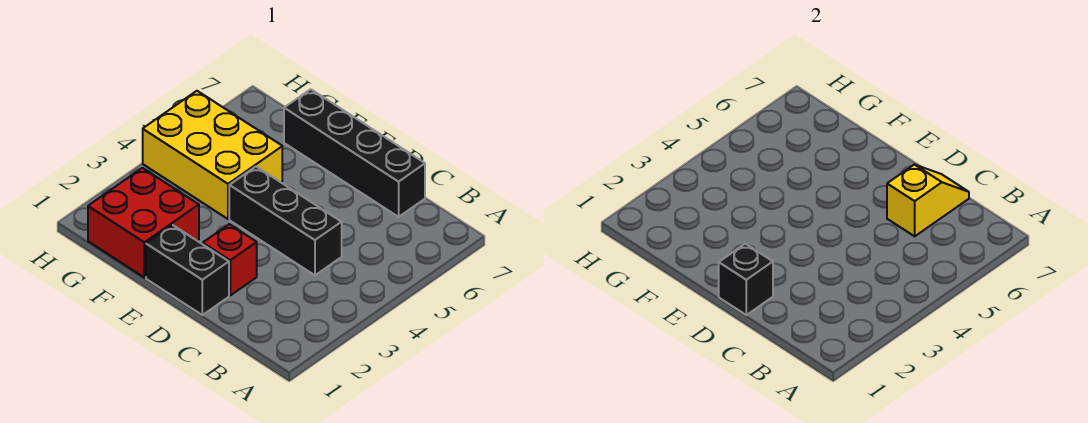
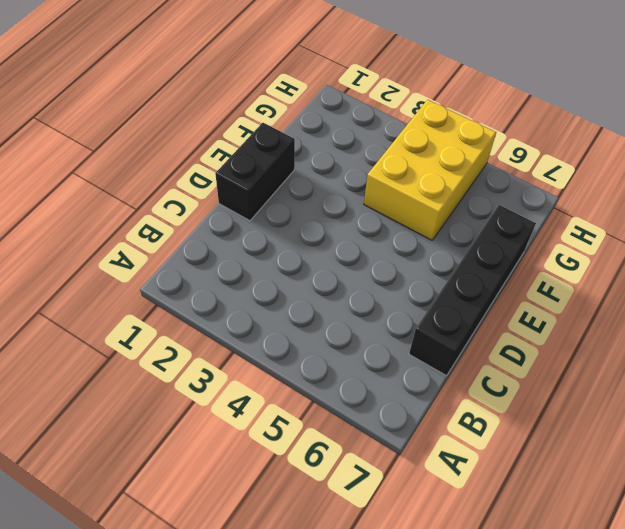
none -> black brick C4:E4 level 1
none -> red brick D2 level 1

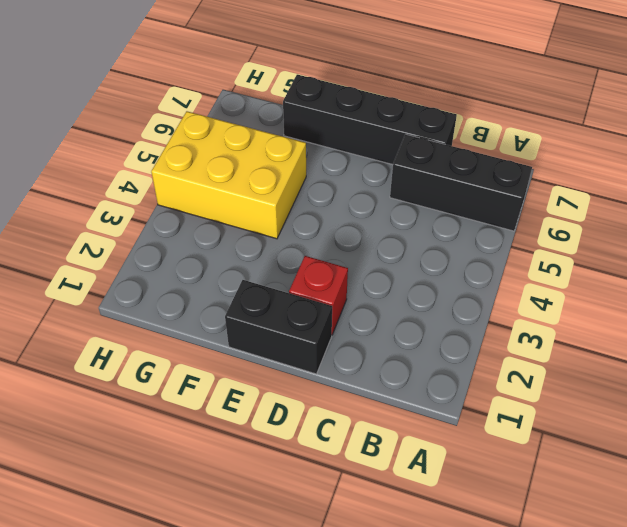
black brick A6:C6 level 1 -> black brick C4:E4 level 1
none -> red brick F1:G2 level 1
none -> yellow slope C6:C7 level 2 top 6

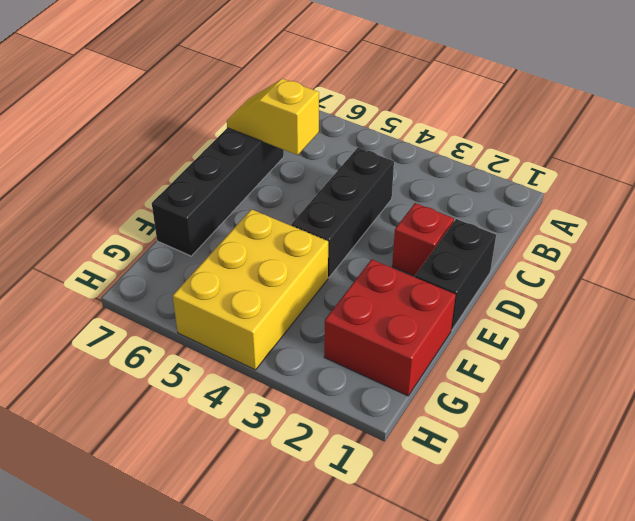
none -> black brick D1 level 2

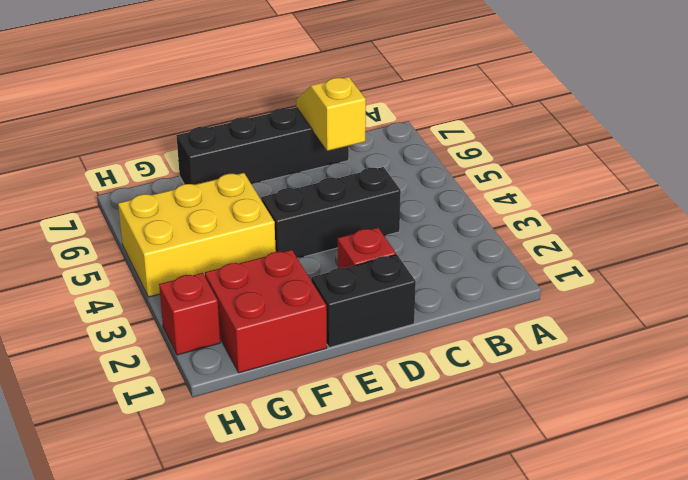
red brick H2 level 1 -> none
none -> black brick D1 level 2

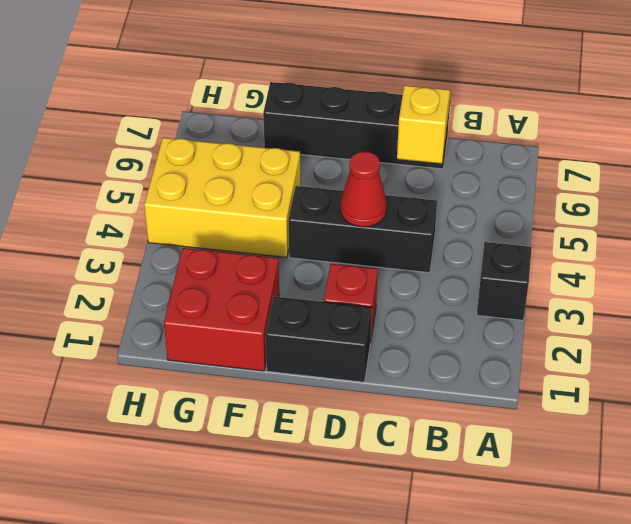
black brick A3 level 1 -> black brick D1 level 2
red cone D4 level 2 -> none

